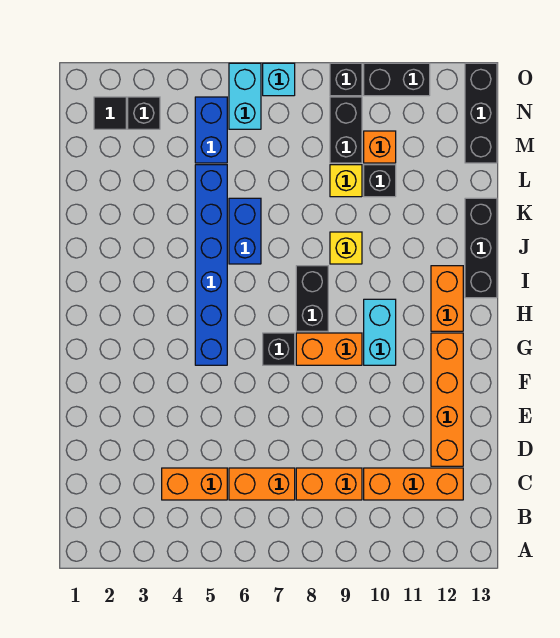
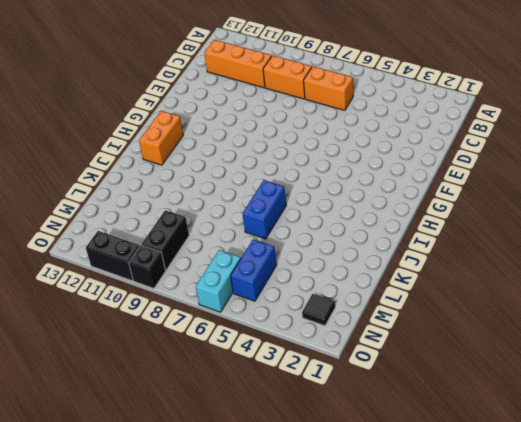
none -> orange brick C4:C5 level 1
none -> orange brick D12:G12 level 1
none -> blue brick G5:L5 level 1

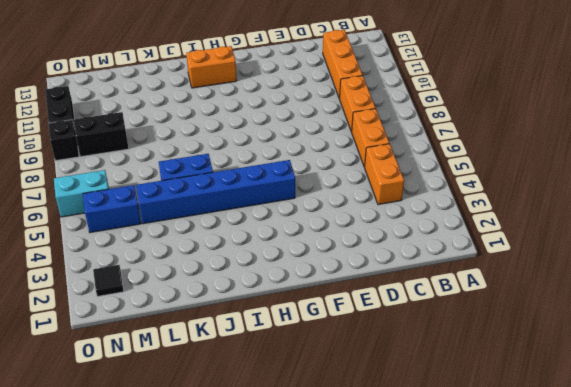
none -> orange brick D12:G12 level 1
none -> black brick G7 level 1
none -> orange brick G8:G9 level 1

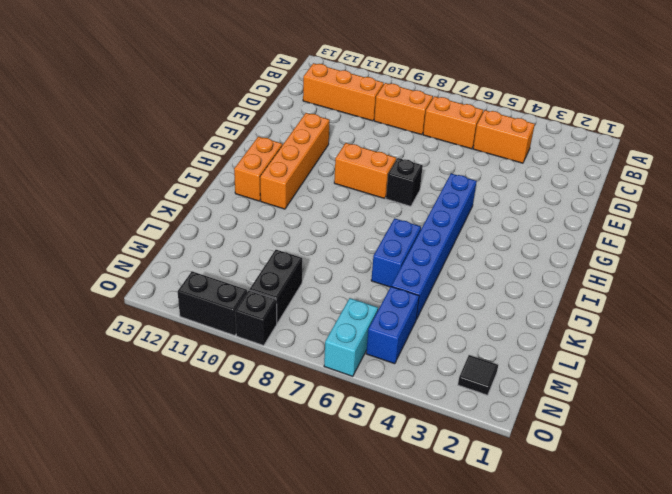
orange brick F11:I11 level 1 -> orange brick D12:G12 level 1
none -> cyan brick G10:H10 level 1
none -> black brick H8:I8 level 1
none -> black brick I13:K13 level 1

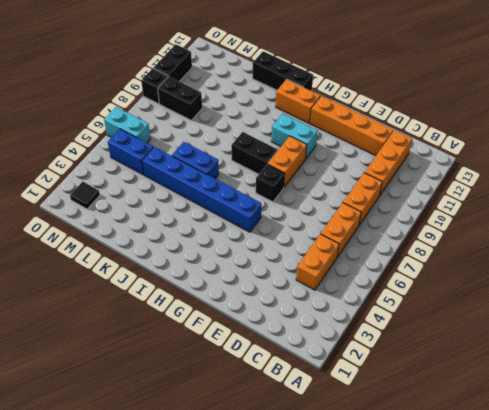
none -> yellow brick J9 level 1
none -> yellow brick L9 level 1
none -> black brick L10 level 1

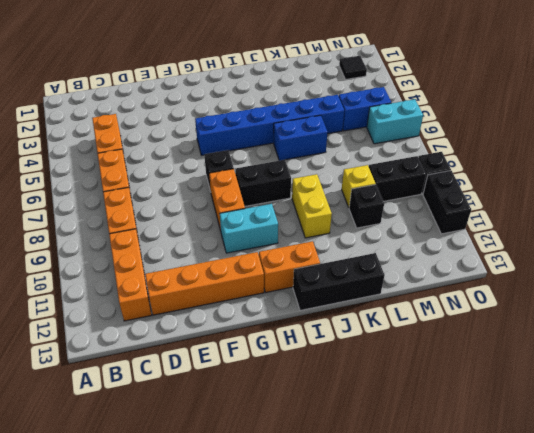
yellow brick J9:J10 level 1 -> yellow brick J9 level 1
none -> orange brick M10 level 1
none -> black brick M13:O13 level 1
none -> black brick N3 level 1

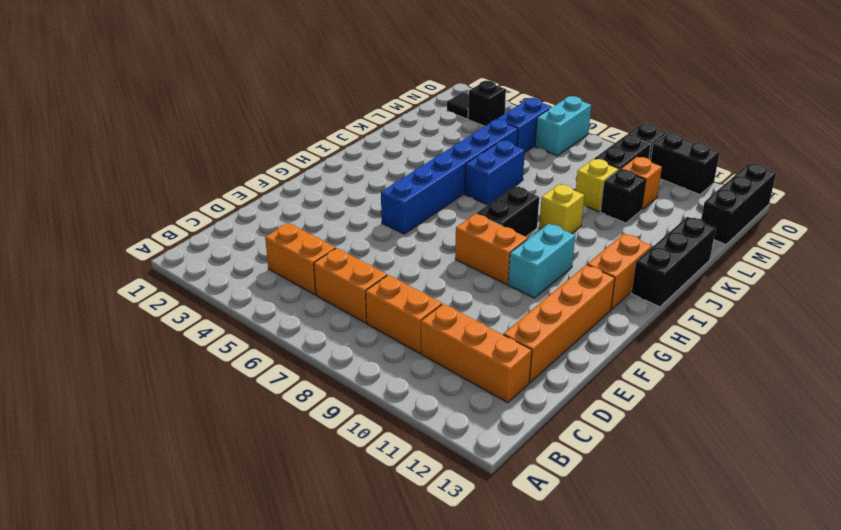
none -> black brick G7 level 1
none -> cyan brick O7 level 1

